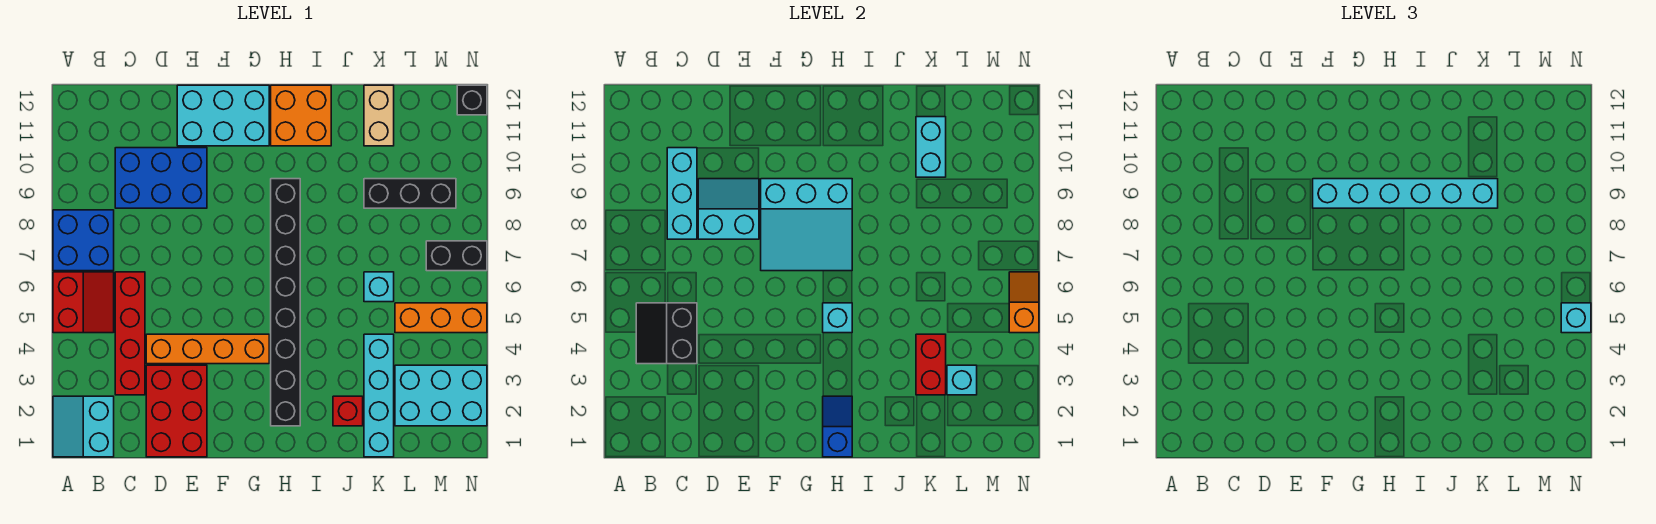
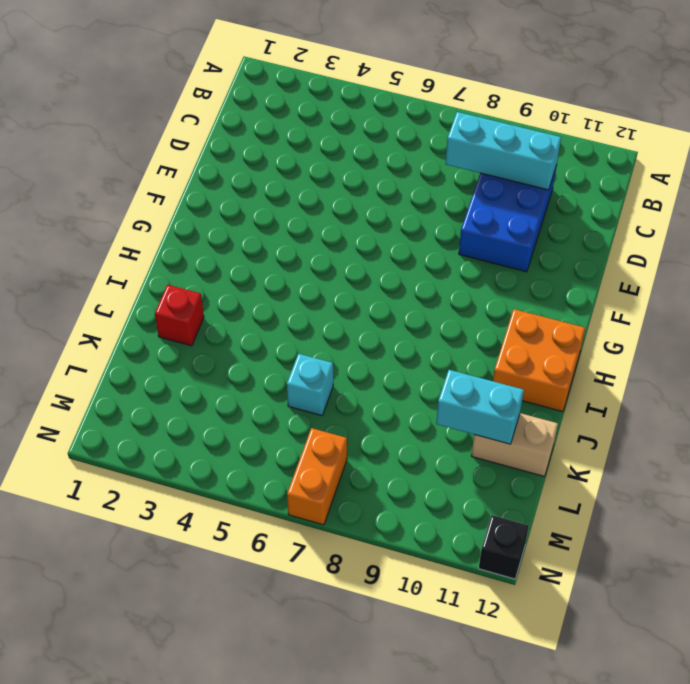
orange brick M7:N7 level 1 -> black brick M7:N7 level 1
none -> cyan slope A1:B2 level 1 top B
none -> red slope A5:B6 level 1 top A
none -> blue brick A7:B8 level 1
none -> red brick C3:C6 level 1

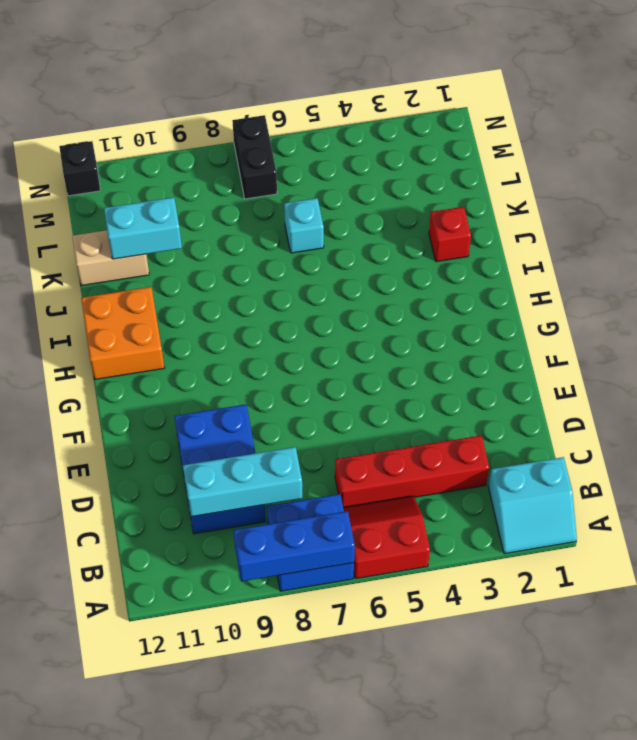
blue brick A7:A9 level 2 -> none
none -> red brick D1:E3 level 1
none -> orange brick D4:G4 level 1
none -> cyan brick E11:G12 level 1
none -> black brick H2:H9 level 1

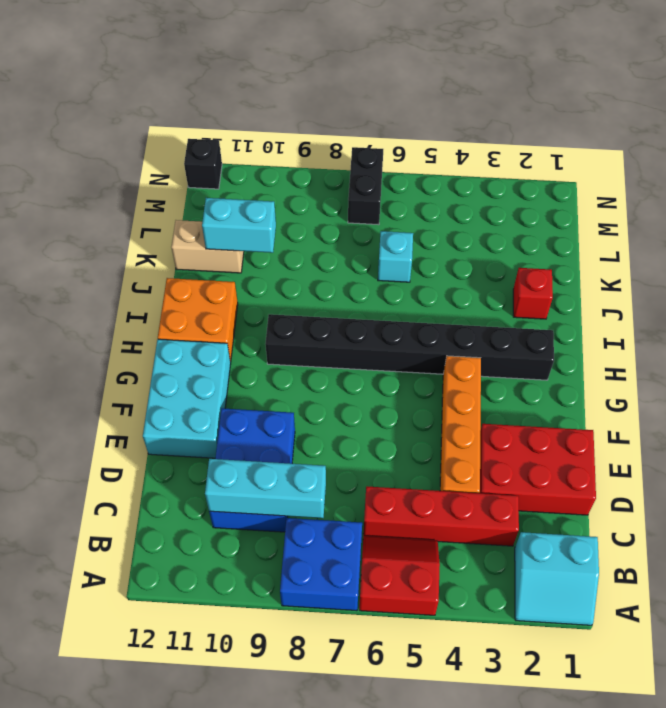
none -> cyan brick K1:K4 level 1
none -> black brick K9:M9 level 1
none -> cyan brick L2:N3 level 1
none -> orange brick L5:N5 level 1

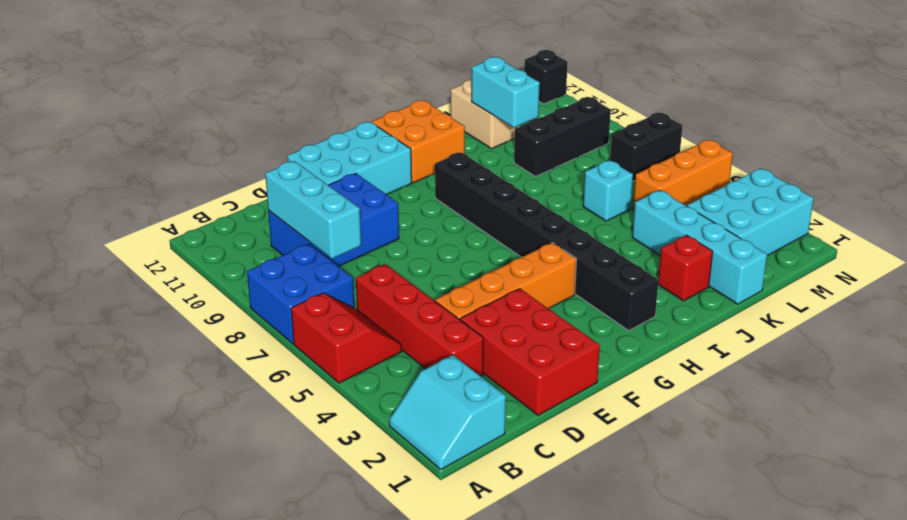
none -> black slope B4:C5 level 2 top C
none -> cyan slope D8:E9 level 2 top 8
none -> cyan slope F7:H9 level 2 top 9
none -> blue slope H1:H2 level 2 top 1

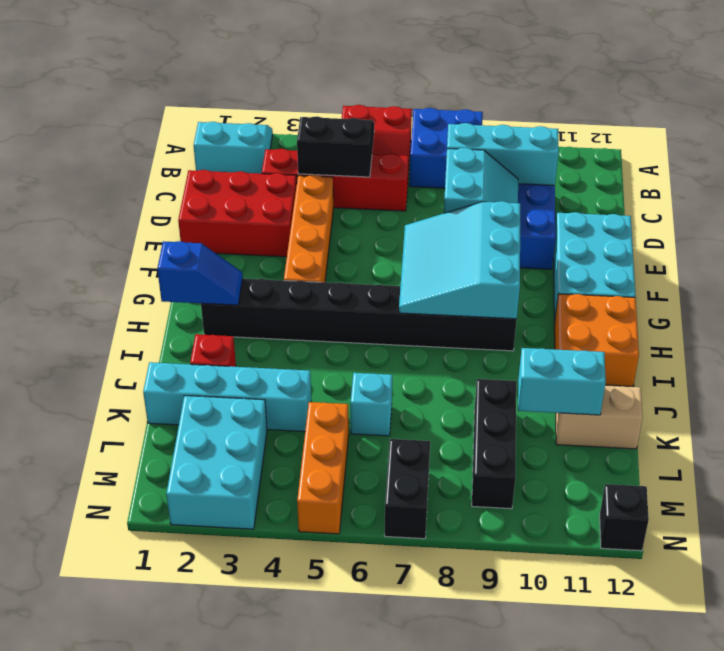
none -> cyan brick H5 level 2
none -> red brick K3:K4 level 2
none -> cyan brick L3 level 2
none -> orange slope N5:N6 level 2 top 5

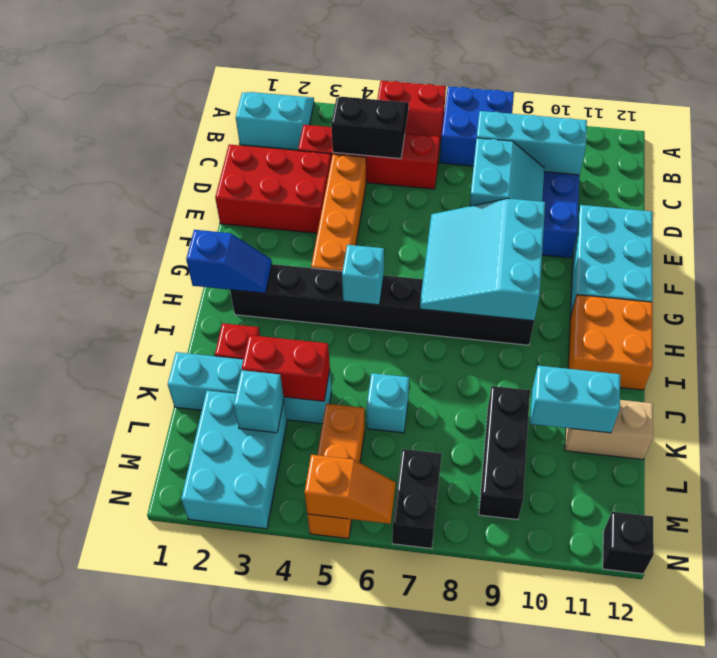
none -> cyan brick F9:K9 level 3
none -> cyan brick N5 level 3

